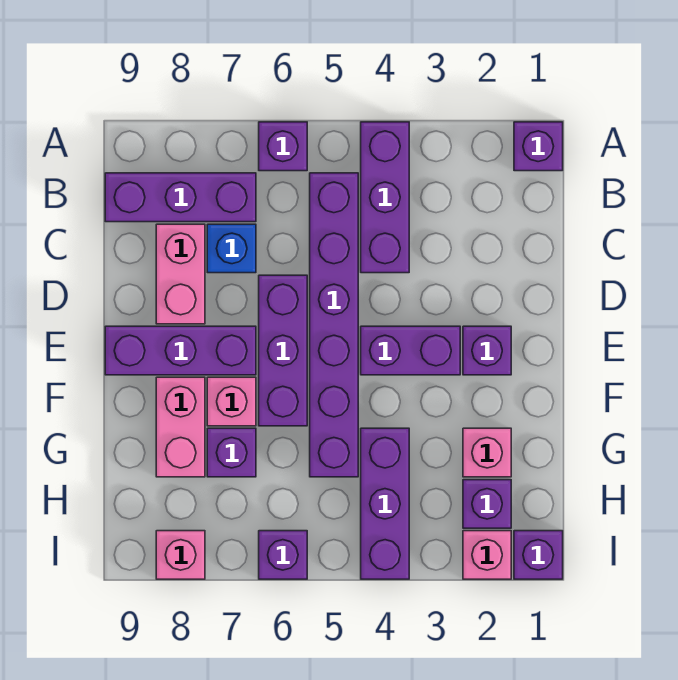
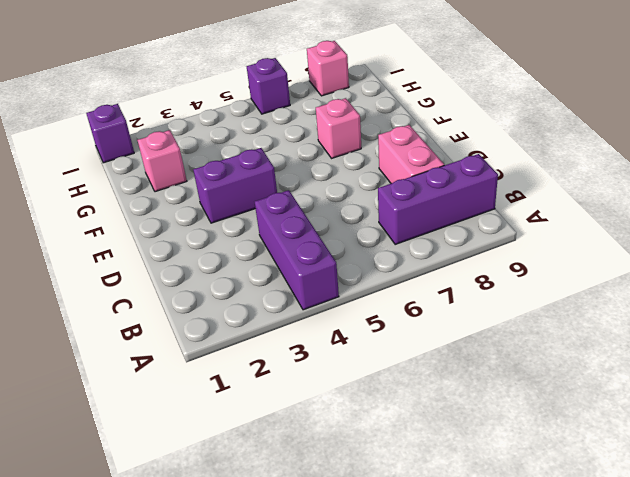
none -> purple brick A1 level 1
none -> purple brick A6 level 1
none -> purple brick B5:G5 level 1

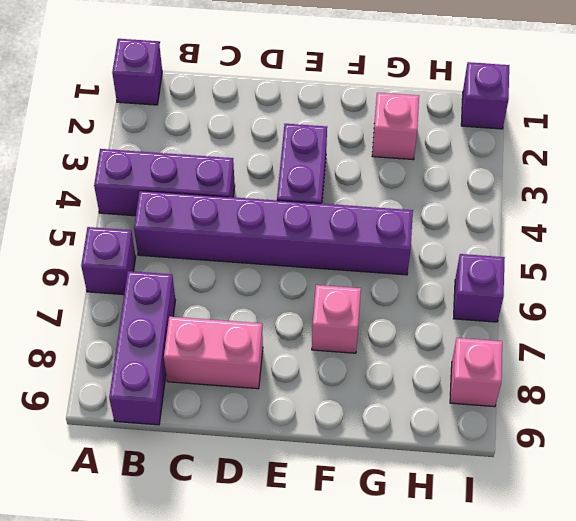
none -> blue brick C7 level 1
none -> purple brick D6:F6 level 1
none -> purple brick E2 level 1

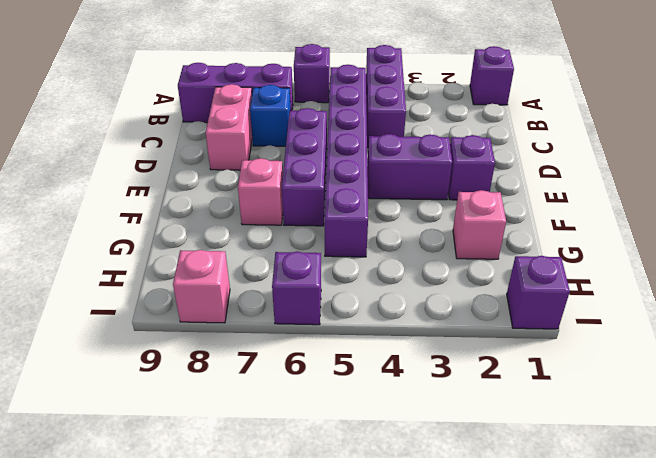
none -> purple brick E7:E9 level 1
none -> pink brick F8:G8 level 1
none -> purple brick G4:I4 level 1

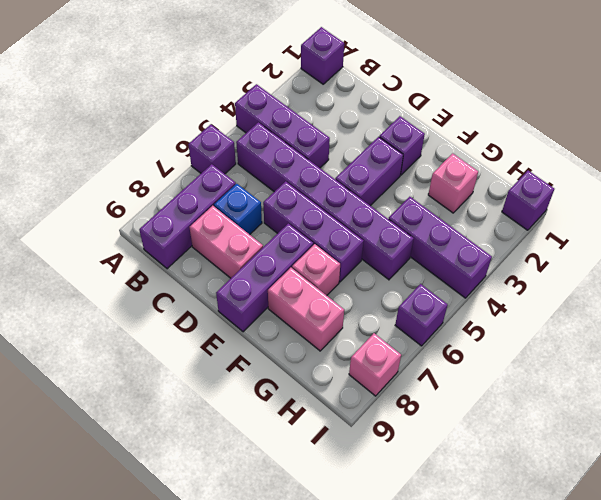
none -> purple brick G7 level 1
none -> purple brick H2 level 1
none -> pink brick I2 level 1

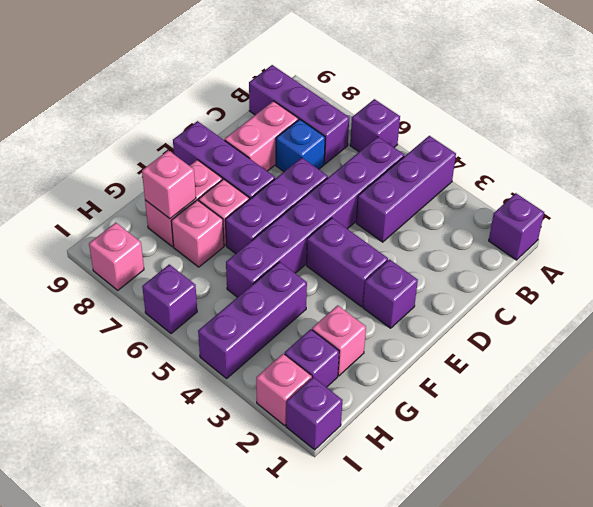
pink brick G7 level 1 -> purple brick G7 level 1
pink brick G8 level 2 -> none

